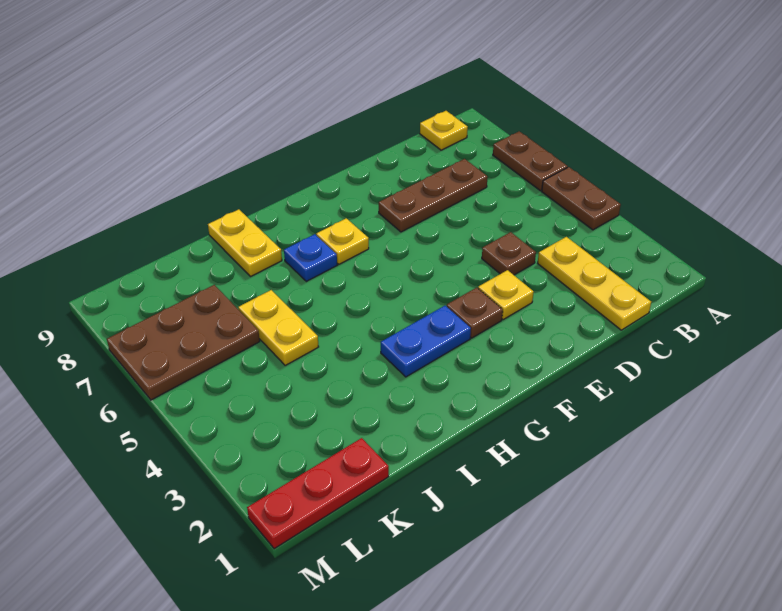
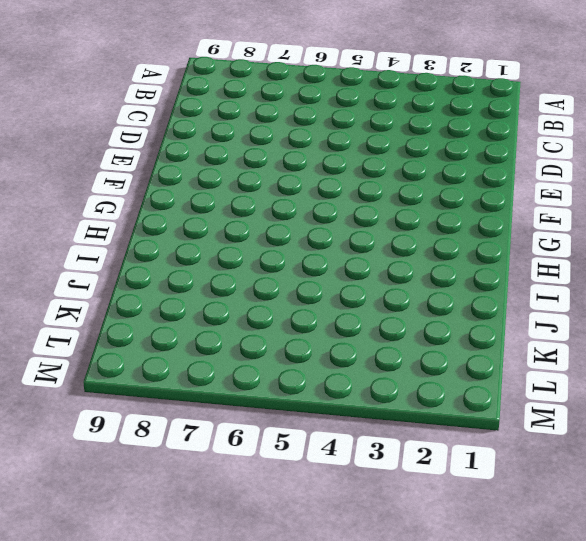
none -> brown plate A4:A5 level 1
none -> brown plate A6:A7 level 1
none -> yellow plate B9 level 1

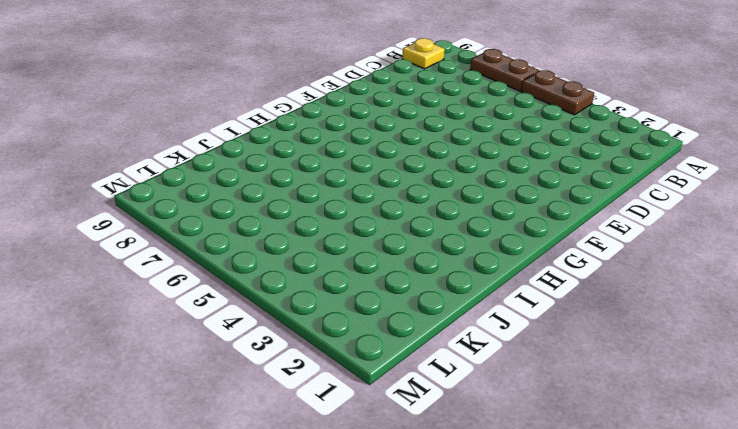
none -> yellow plate C1:C3 level 1
none -> brown plate C7:E7 level 1
none -> brown plate D4 level 1

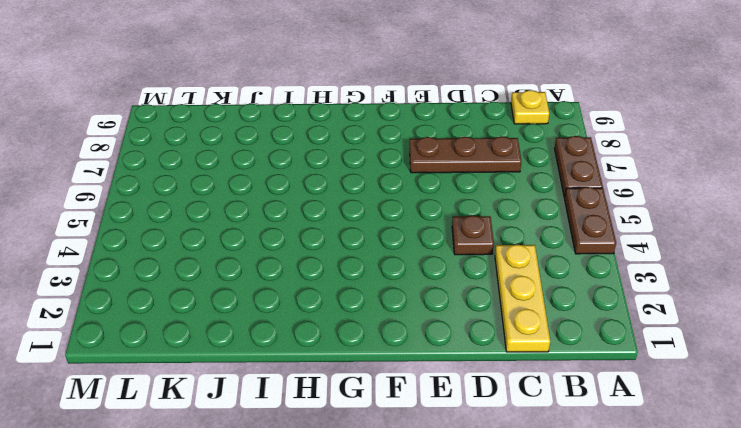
none -> yellow plate E3 level 1
none -> brown plate F3 level 1
none -> blue plate G3:H3 level 1

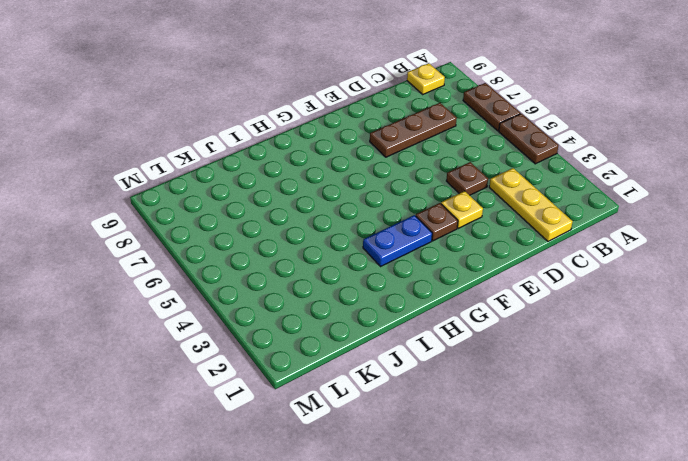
none -> yellow plate G7 level 1
none -> blue plate H7 level 1
none -> yellow plate I8:I9 level 1

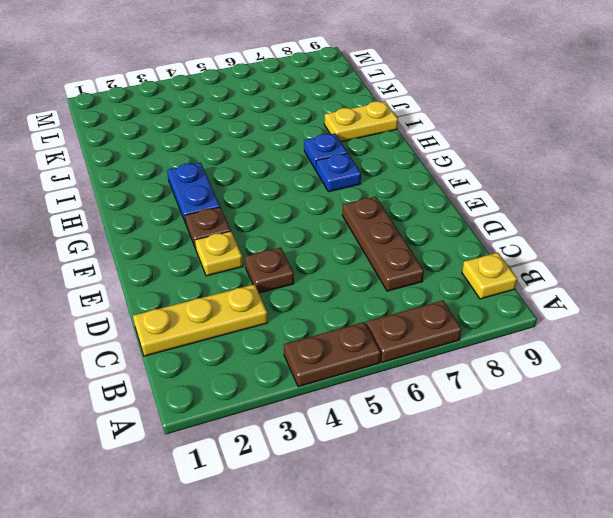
blue plate G7 level 1 -> yellow plate G7 level 1
none -> yellow plate J5:J6 level 1
none -> red plate K1:M1 level 1
none -> brown plate K6:M7 level 1

